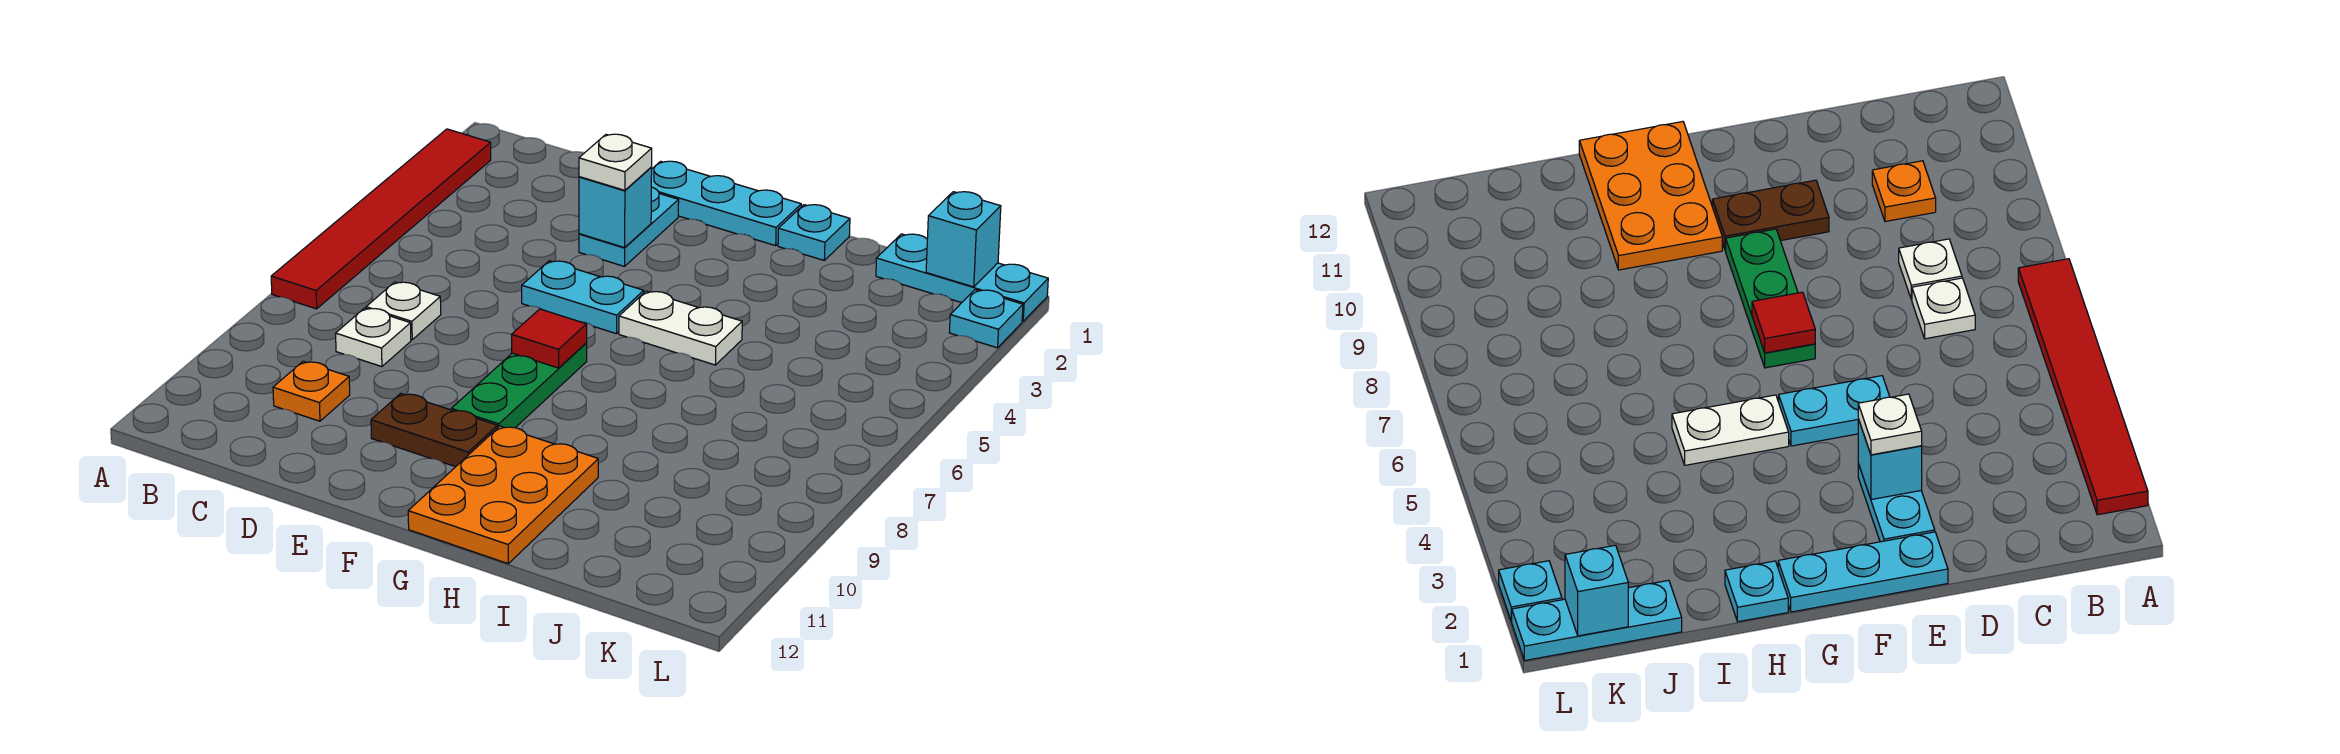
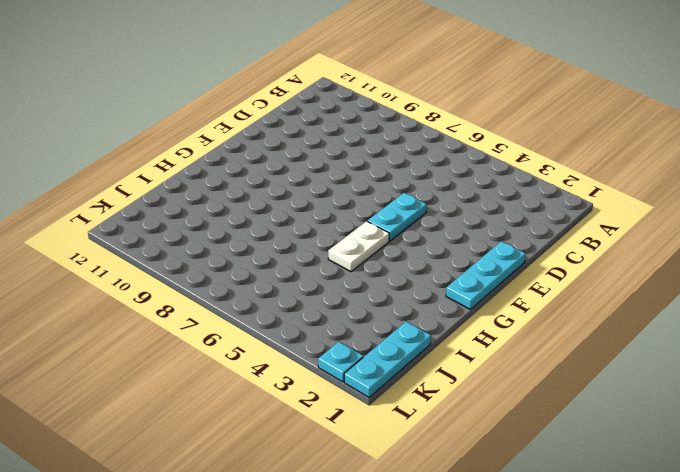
none -> red tile A2:A7 level 1
none -> white plate C7 level 1
none -> white plate C8 level 1

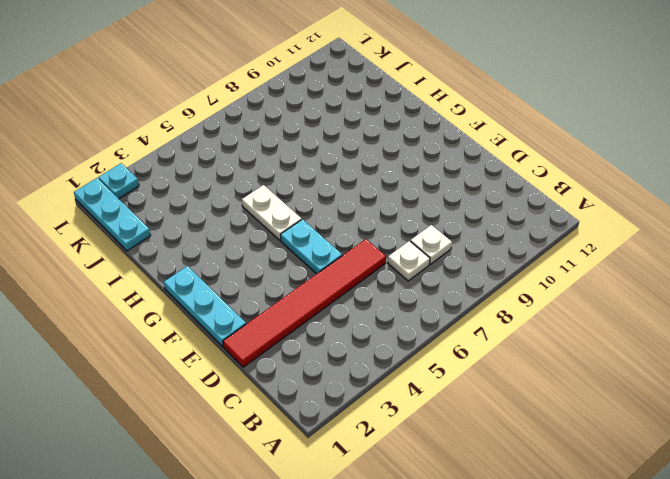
red tile D1:D6 level 1 -> red tile A2:A7 level 1
none -> orange plate C10 level 1
none -> cyan plate E2:E3 level 1
none -> brown plate E10:F10 level 1

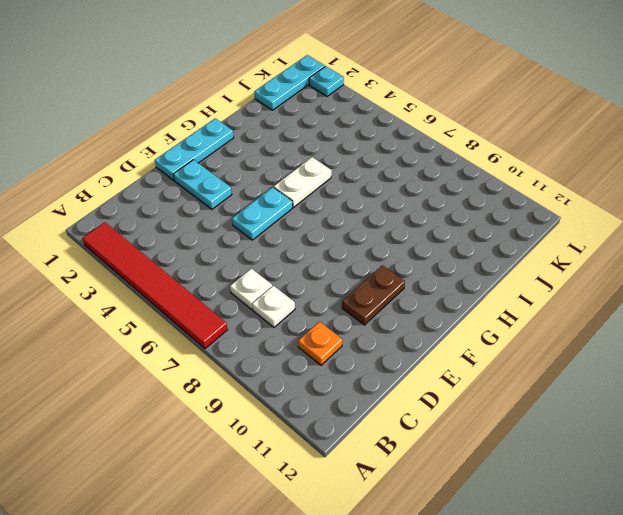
none -> green plate F7:F9 level 1
none -> orange plate G10:H12 level 1
none -> cyan plate H1 level 1

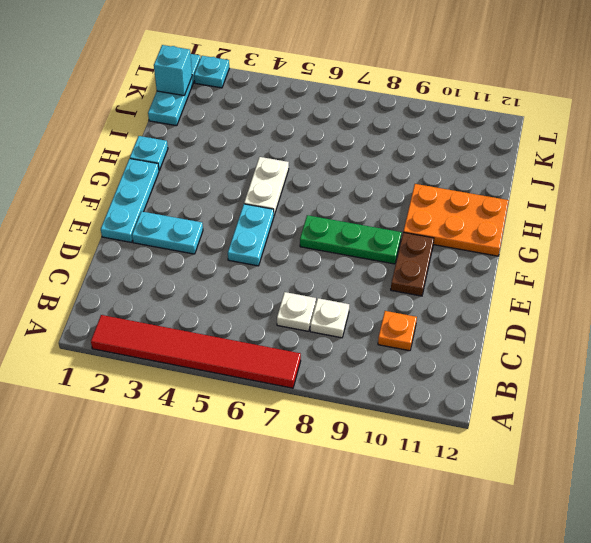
none -> cyan brick E3 level 2
none -> red tile F7 level 2
none -> white plate E3 level 3

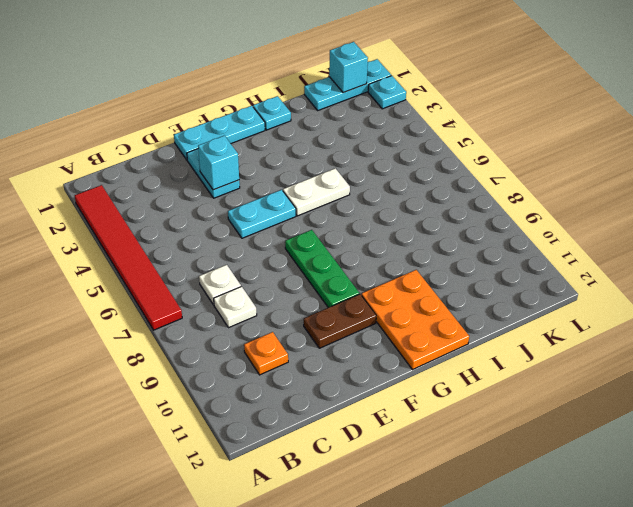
none -> red tile F7 level 2
none -> white plate E3 level 3

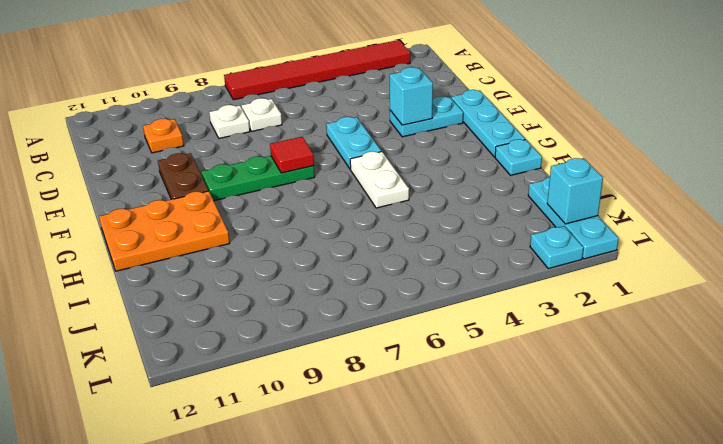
none -> white plate E3 level 3

